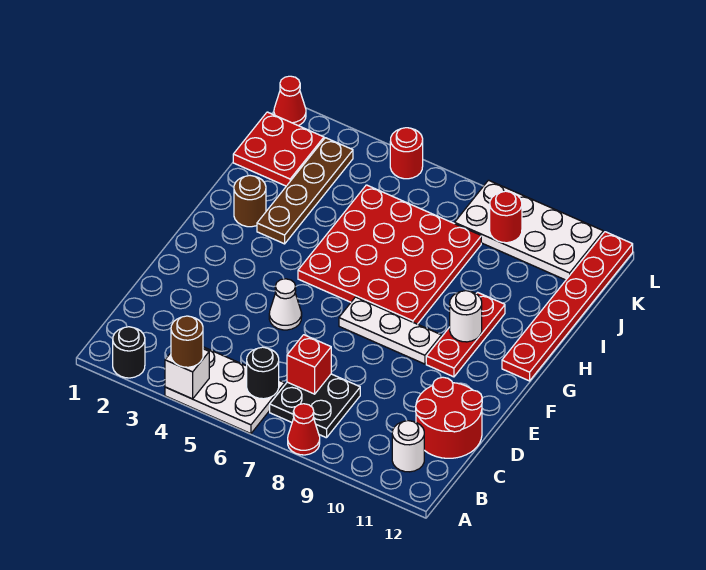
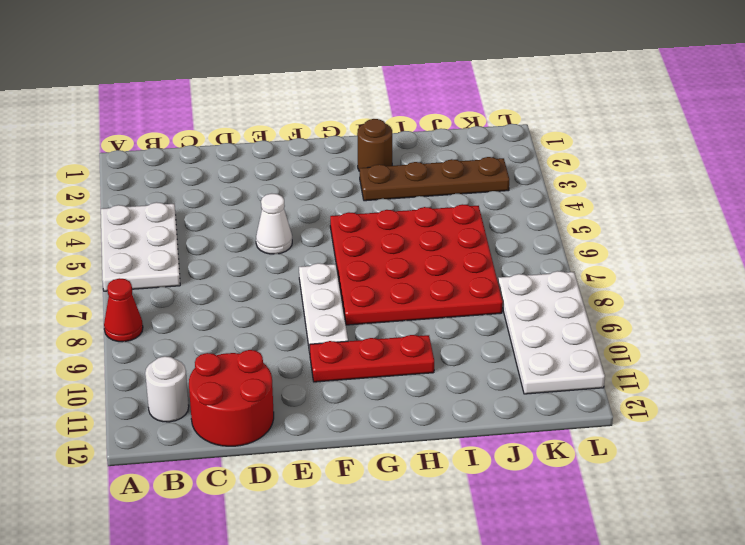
none -> black round brick A2 level 1
none -> black plate B7:C8 level 1
none -> red plate G12:L12 level 1

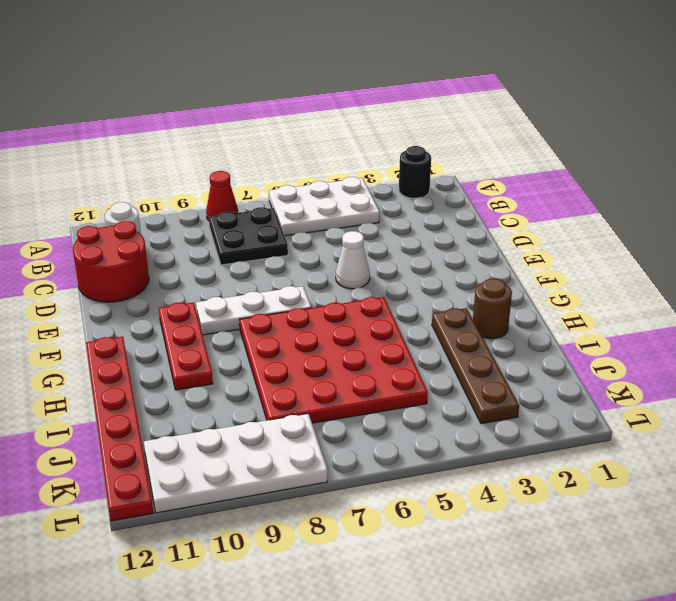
none -> red plate J1:K2 level 1
none -> red cone L1 level 1
none -> red round brick L5 level 1

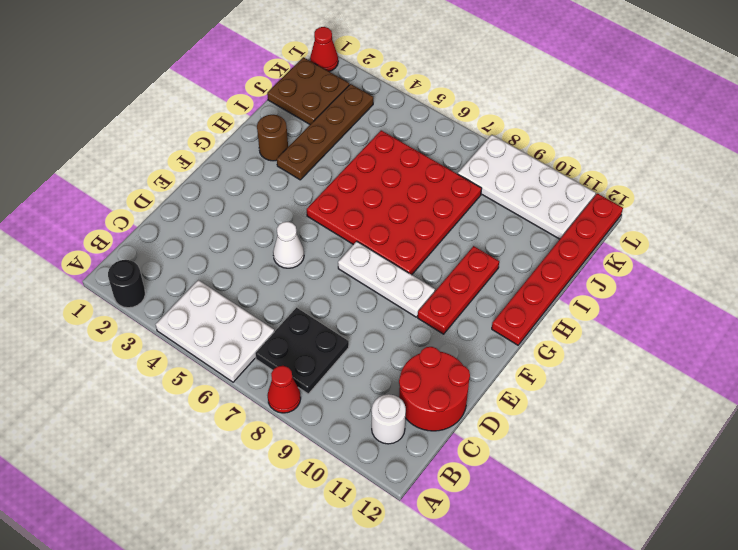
brown plate J1:K2 level 1 -> red plate J1:K2 level 1
none -> red round brick L5 level 1
none -> white brick A4 level 2
none -> black round brick B6 level 2

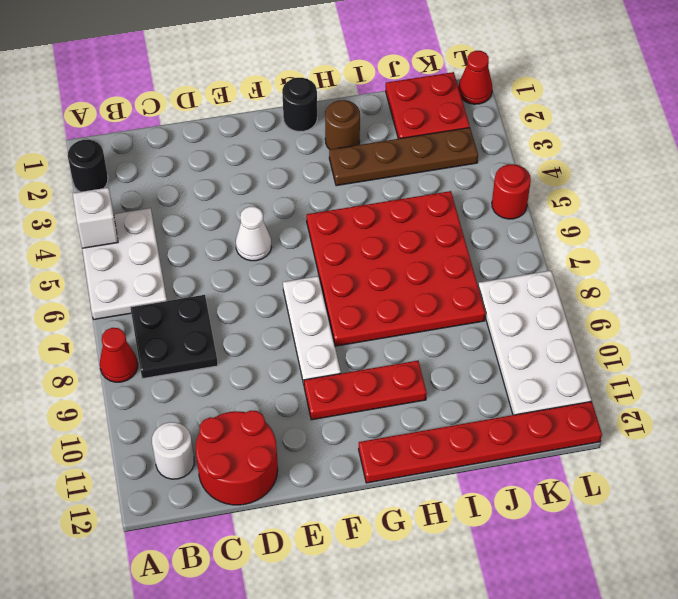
black round brick G1 level 1 -> black round brick B6 level 2
none -> red brick C7 level 2
none -> white round brick G10 level 2
none -> red round brick K9 level 2

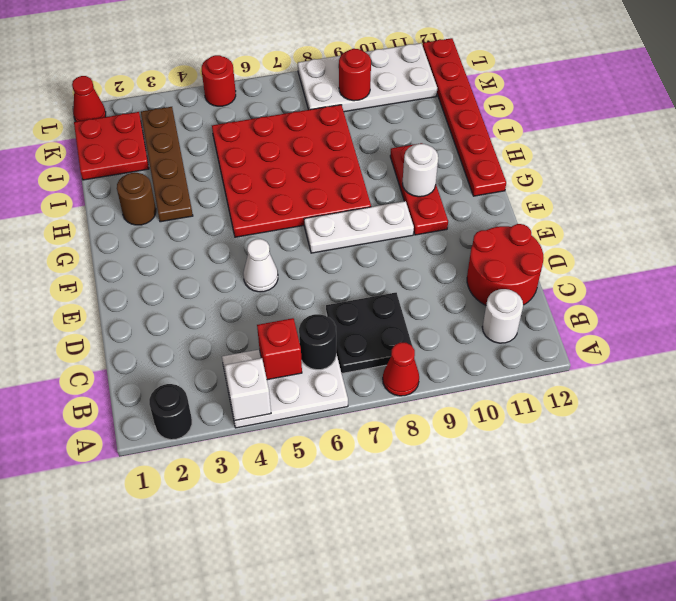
red brick B5 level 2 -> red brick C7 level 2
none -> brown round brick A4 level 3

